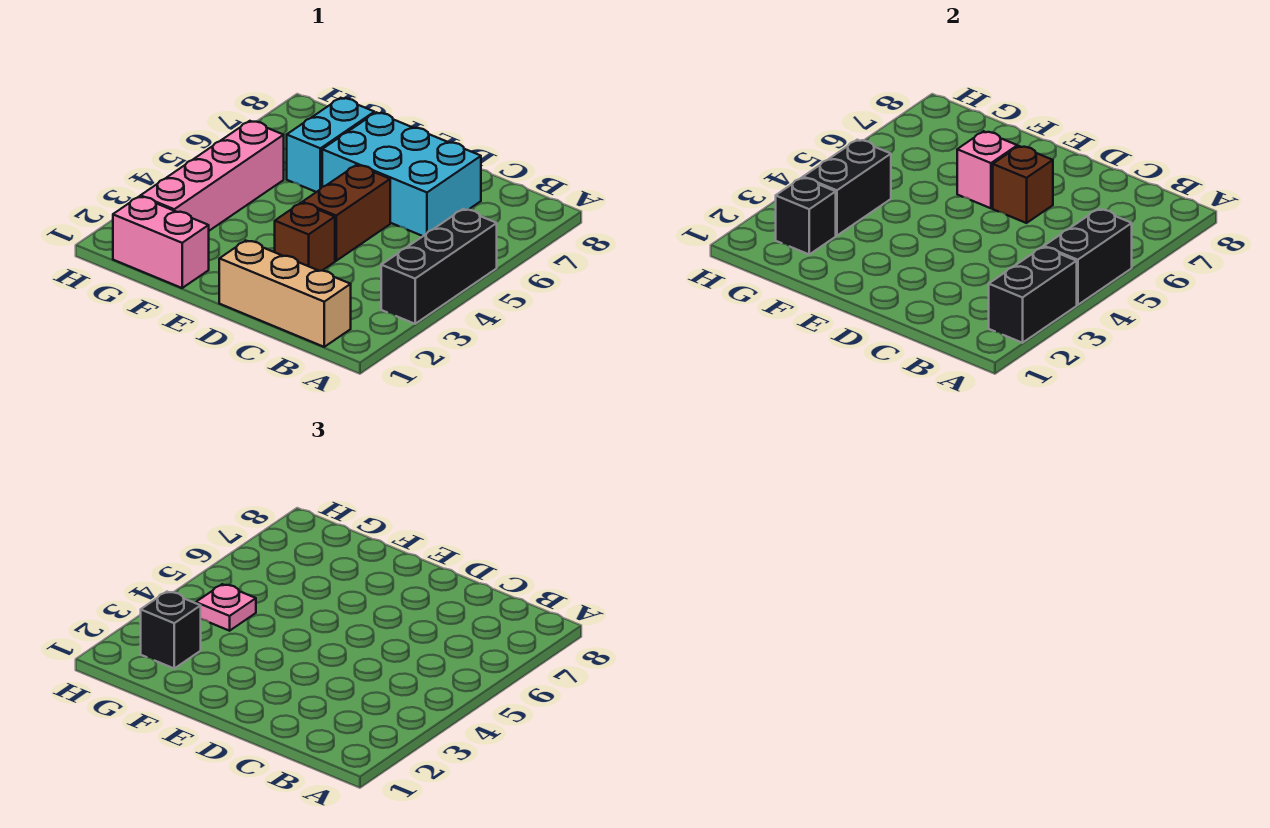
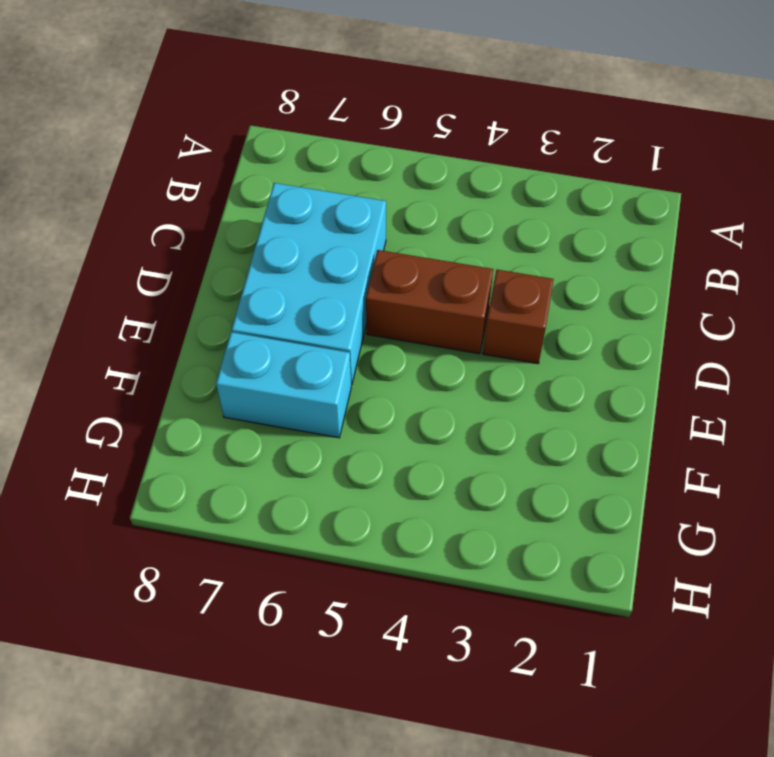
none -> black brick A3:A5 level 1
none -> tan brick B1:D1 level 1
none -> pink brick F1:G1 level 1

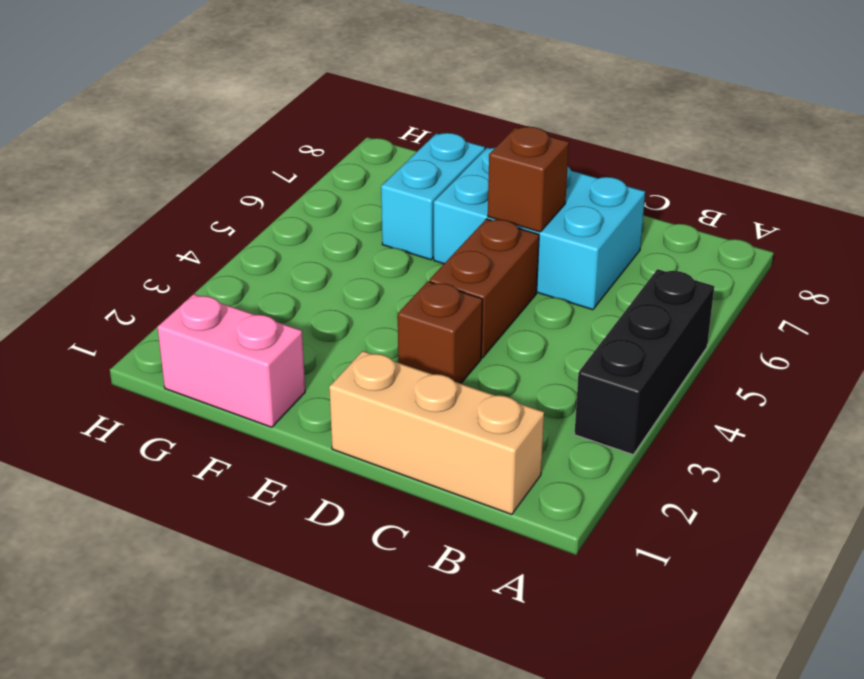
none -> pink brick G2:G5 level 1
none -> black brick A2:A3 level 2
none -> black brick A4:A5 level 2

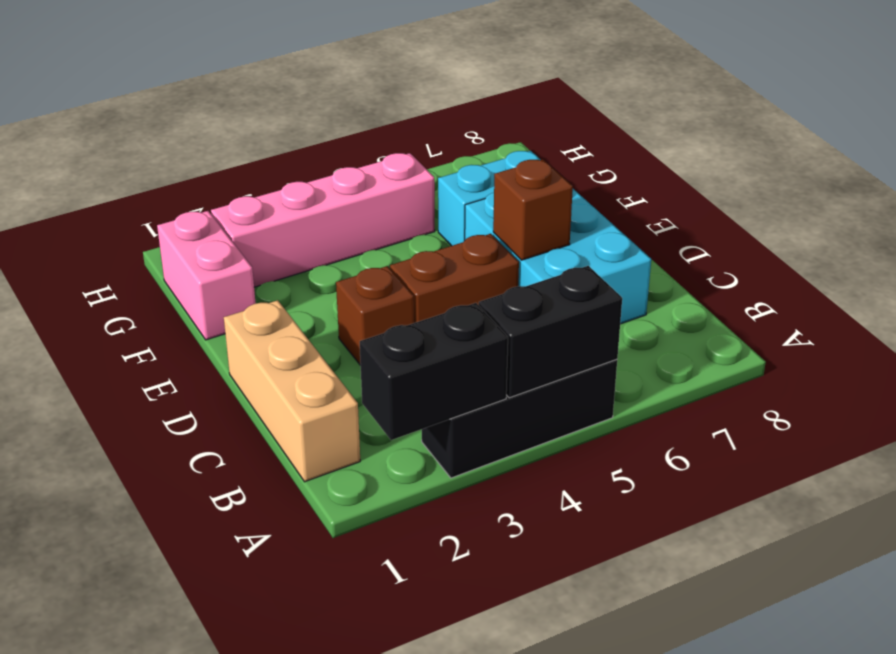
none -> pink brick E6 level 2
none -> black brick G2 level 2
none -> black brick G3:G4 level 2

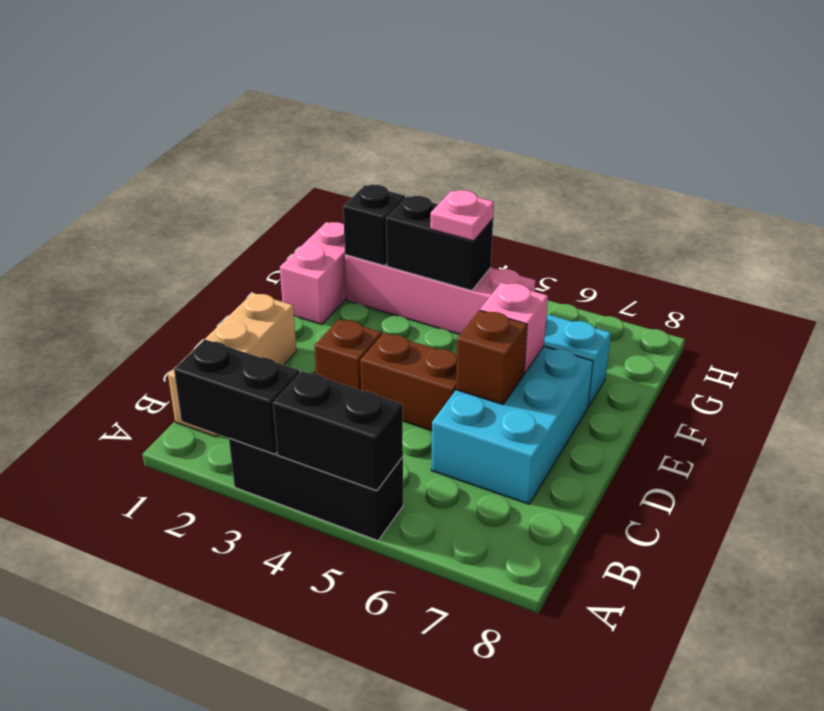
none -> black brick G2 level 3

